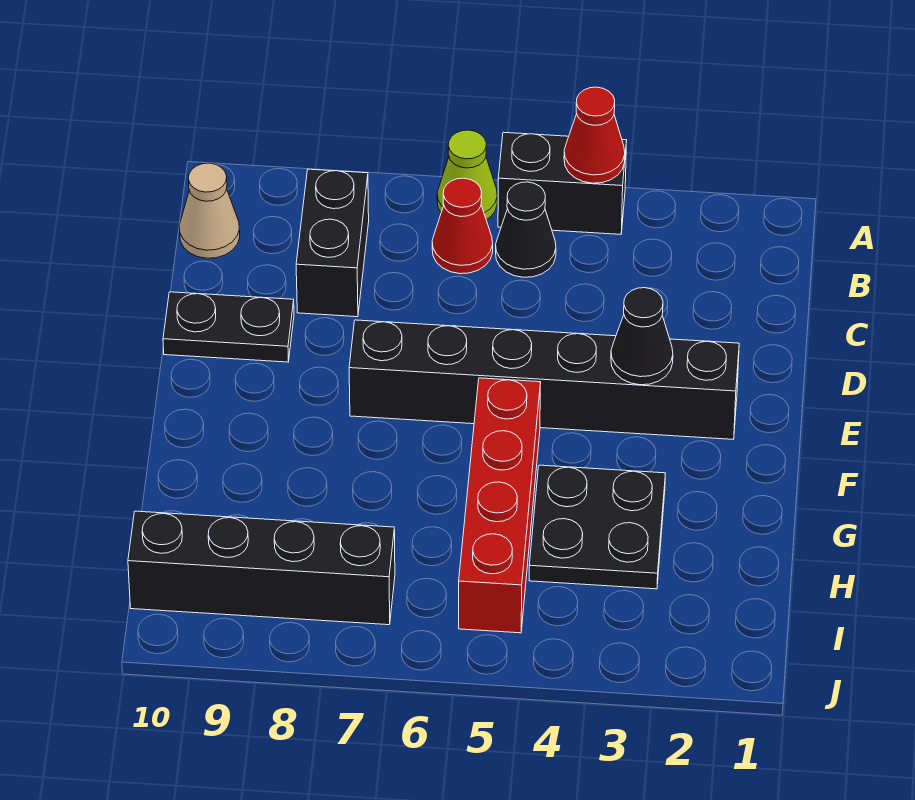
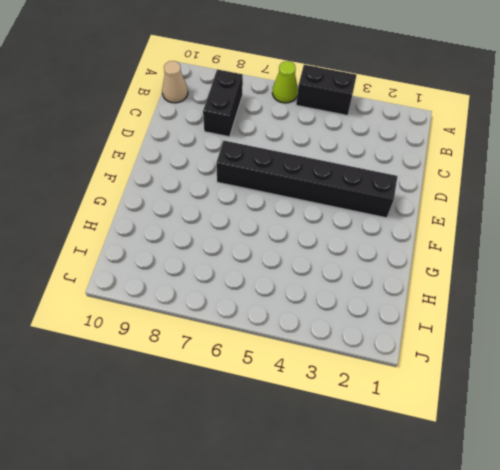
none -> black cone B5 level 1
none -> red cone B6 level 1
none -> black plate D9:D10 level 1

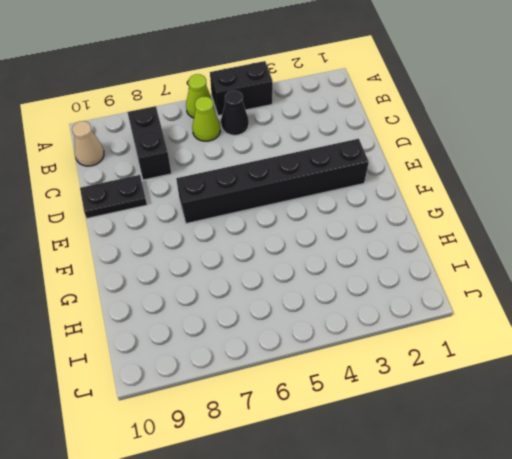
lime cone B6 level 1 -> red cone B6 level 1
none -> red brick F5:I5 level 1
none -> black plate G3:H4 level 1
none -> black brick I7:I10 level 1

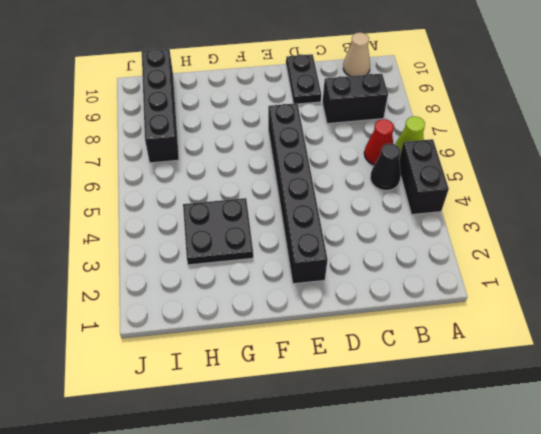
none -> red brick F5:I5 level 1
none -> red cone A4 level 2
none -> black cone E3 level 2

